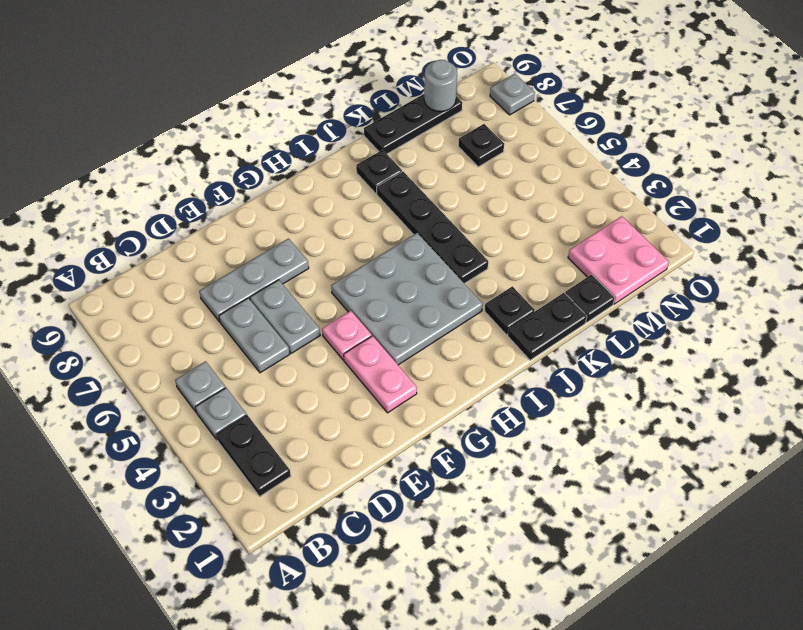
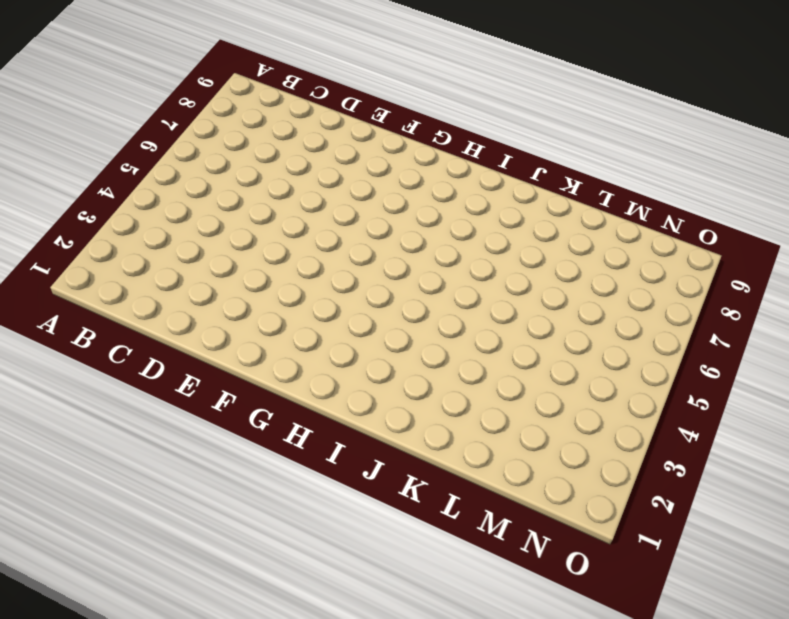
none -> black plate B2:B3 level 1
none -> grey plate B4 level 1
none -> grey plate B5 level 1

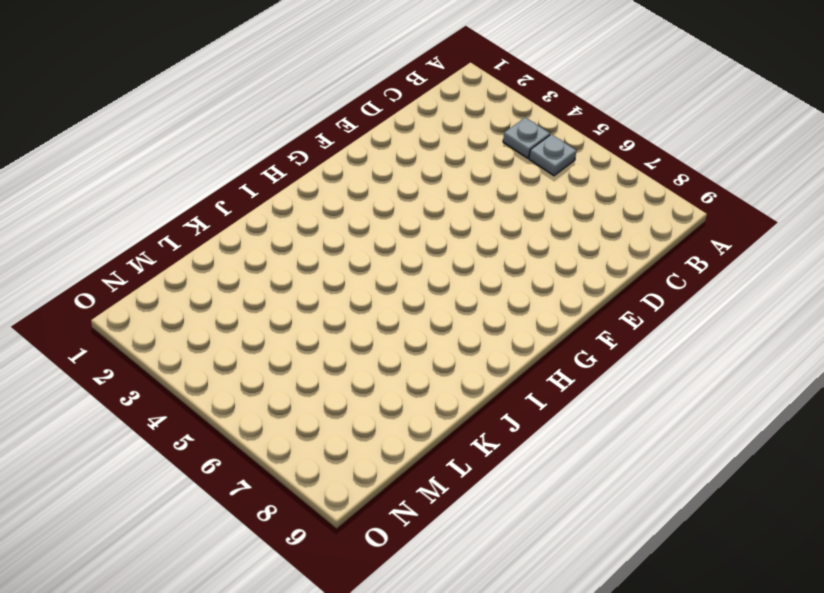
none -> black plate B2:B3 level 1
none -> grey plate D5:D6 level 1
none -> grey plate D7:F7 level 1

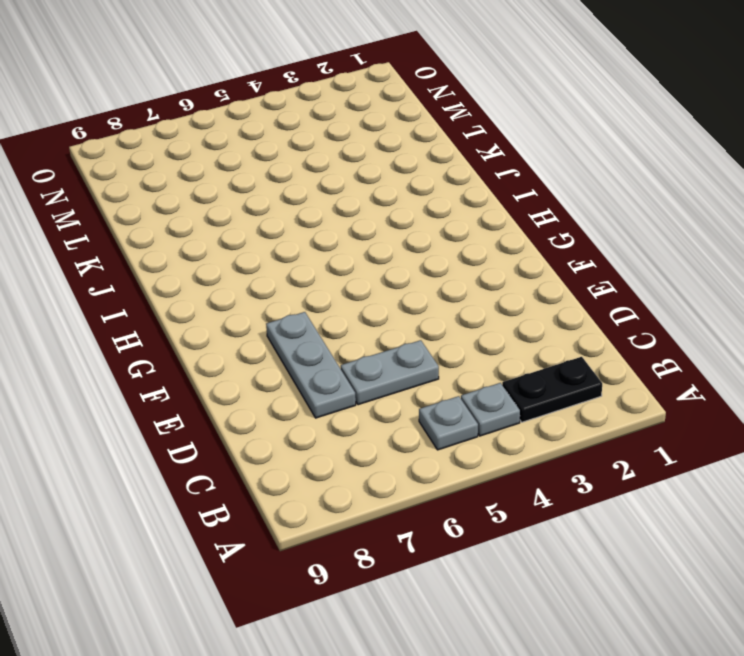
none -> grey plate E5:E6 level 1
none -> pink plate F2:F3 level 1
none -> pink plate F4 level 1

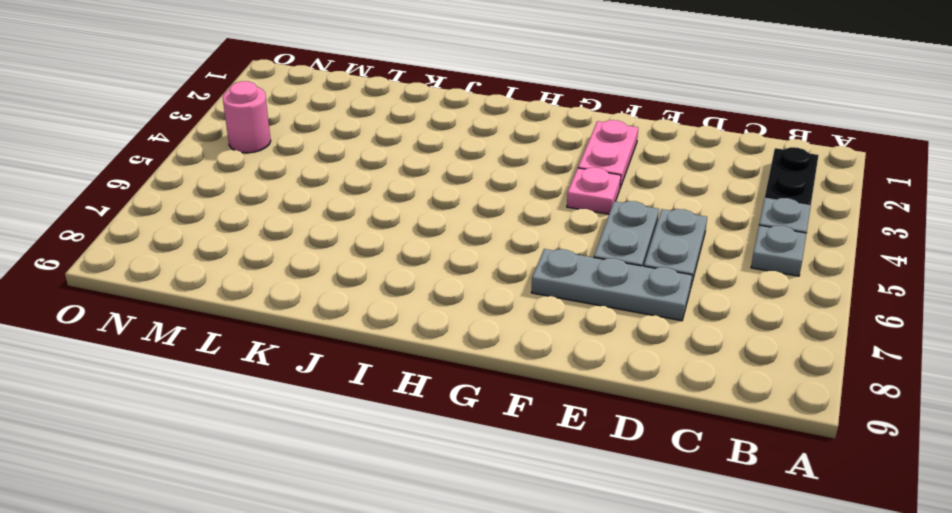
pink round brick N4 level 1 -> none
none -> grey plate G3:I5 level 1
none -> black plate J1:K1 level 1
none -> black plate J2 level 1

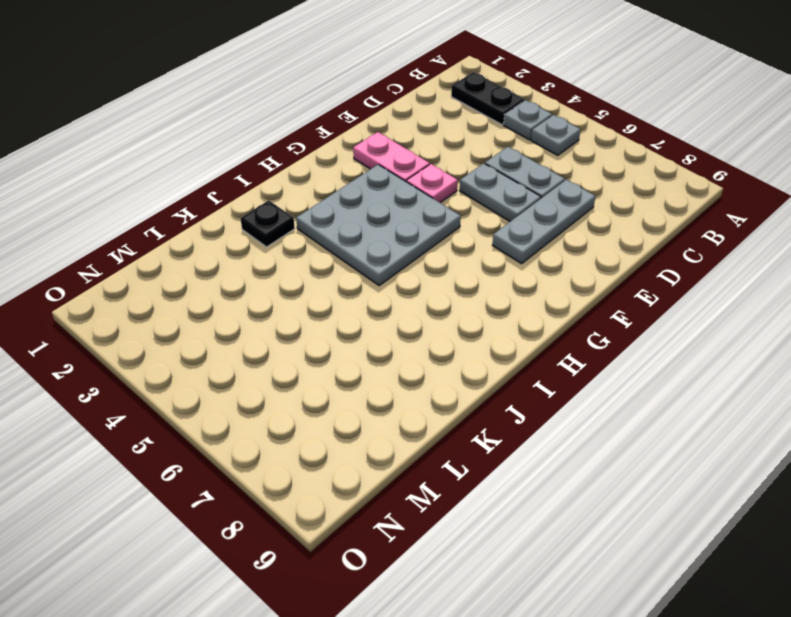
none -> black plate J1:K1 level 1
none -> black plate J4:J7 level 1
none -> black plate J8 level 1

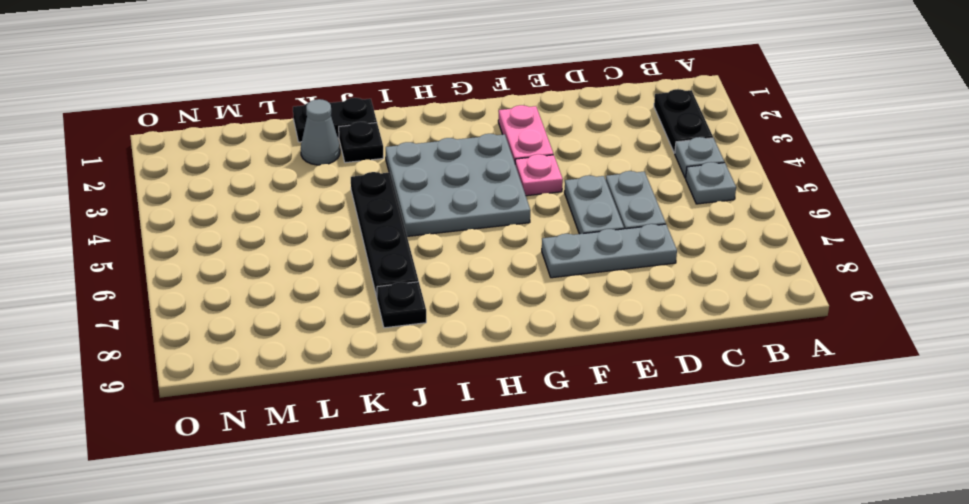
grey cone K2 level 1 -> none
none -> black plate K9:M9 level 1
none -> black plate L1 level 1
none -> pink plate M1:N2 level 1

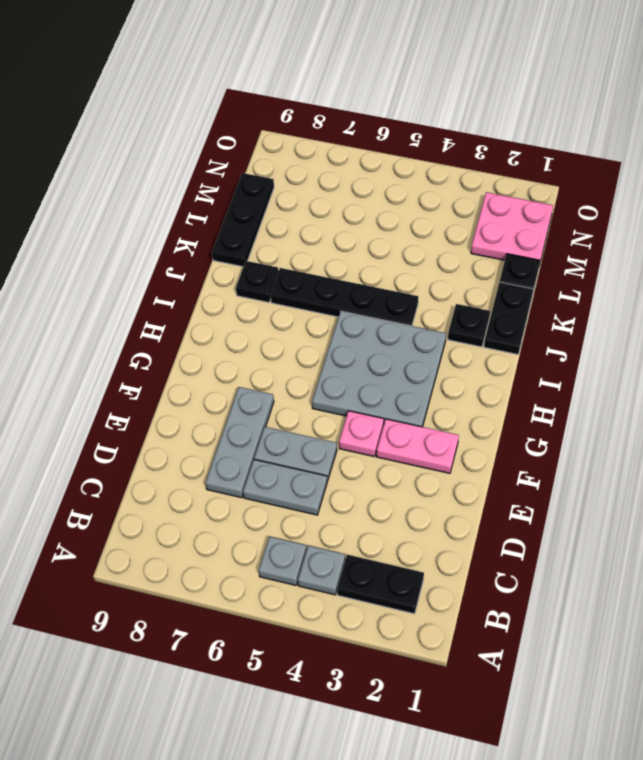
none -> black plate M7 level 1
none -> grey plate O8 level 1
none -> grey round brick M9 level 2

